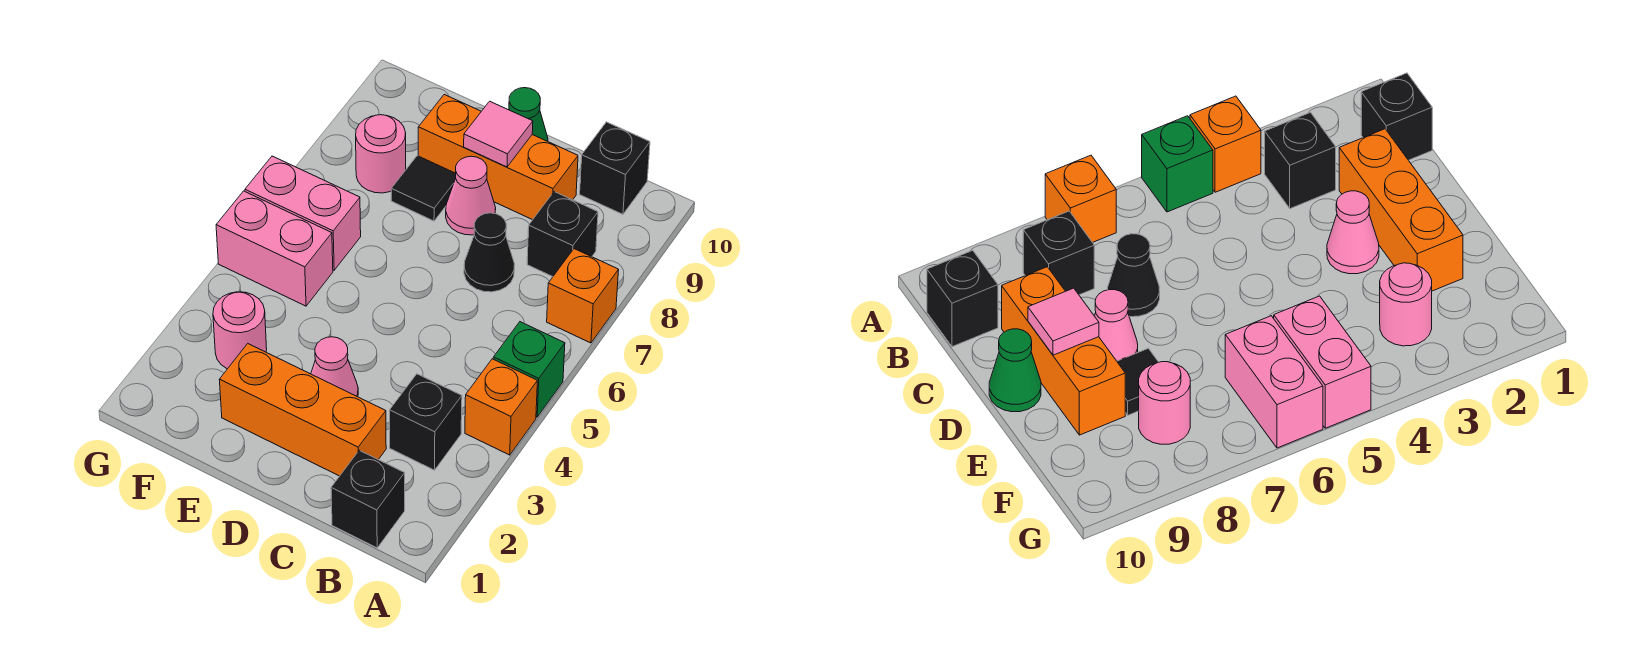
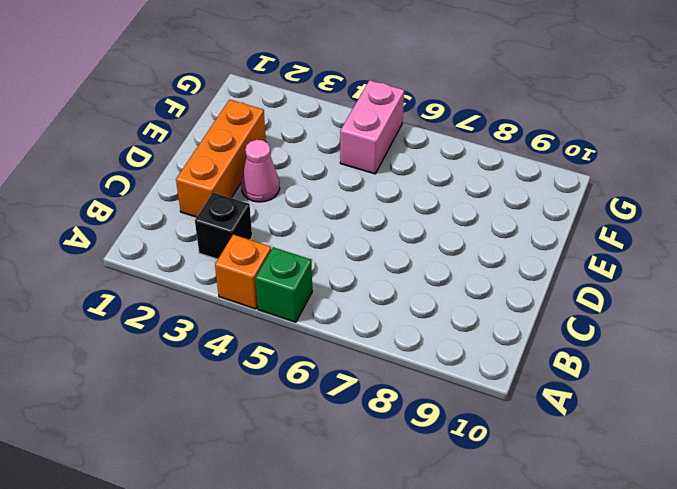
none -> orange brick A7 level 1
none -> black brick B1 level 1
none -> black brick B8 level 1

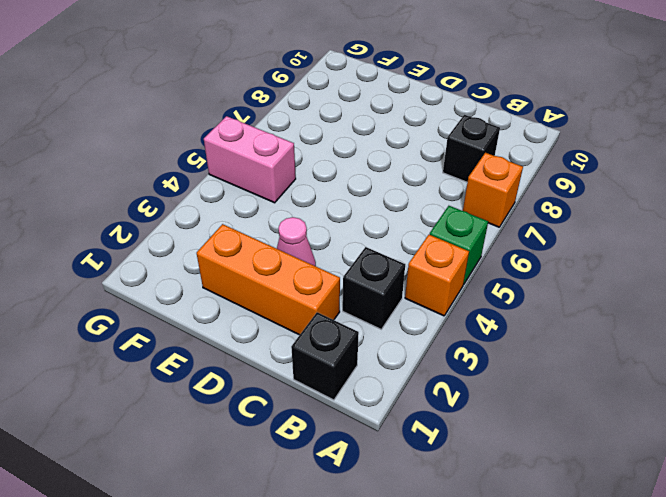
none -> black brick B10 level 1
none -> black cone C7 level 1
none -> orange brick C9:E9 level 1

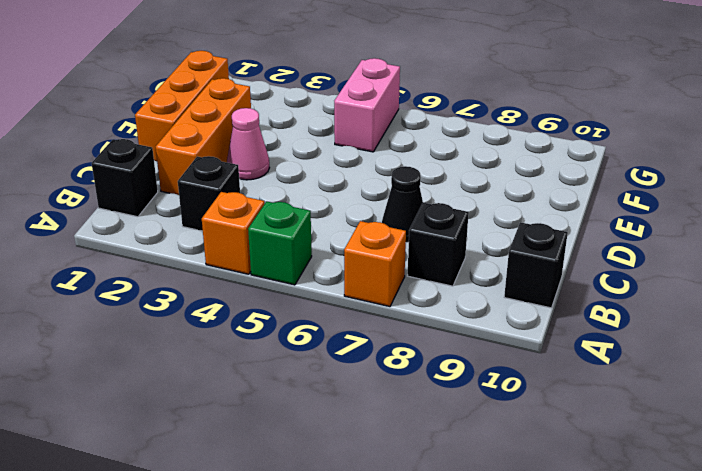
orange brick D1:F1 level 1 -> orange brick C9:E9 level 1
none -> pink cone D8 level 1
none -> green cone D10 level 1
none -> black tile E8 level 1

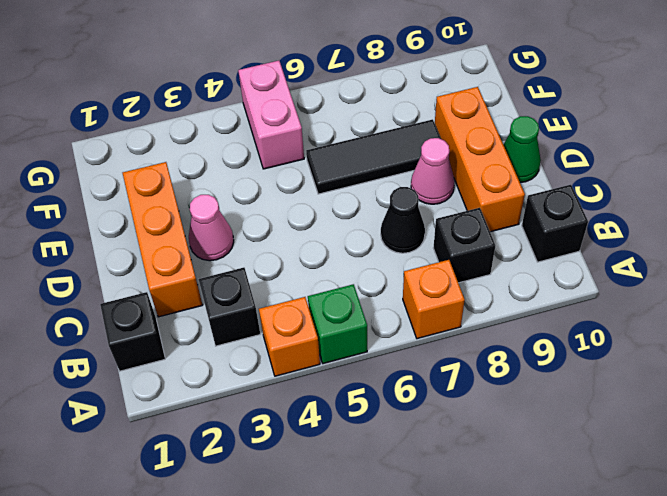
black tile E6:E8 level 1 -> black tile E8 level 1
none -> pink round brick F3 level 1
none -> pink brick F6:G6 level 1
none -> pink round brick F8 level 1

